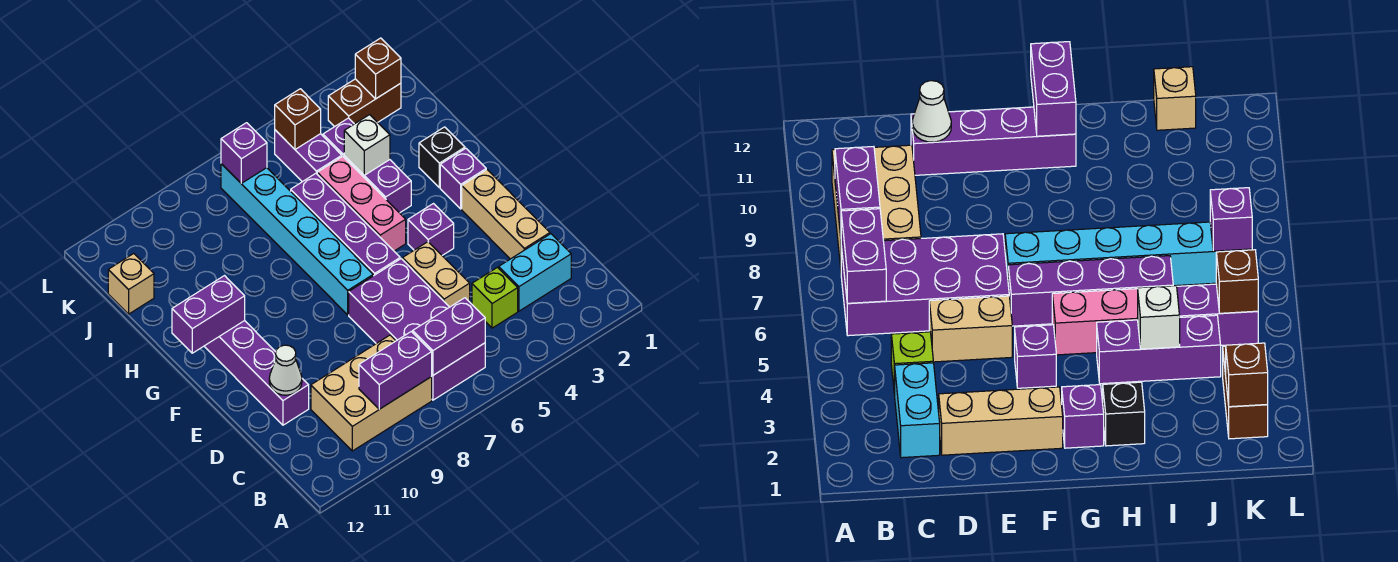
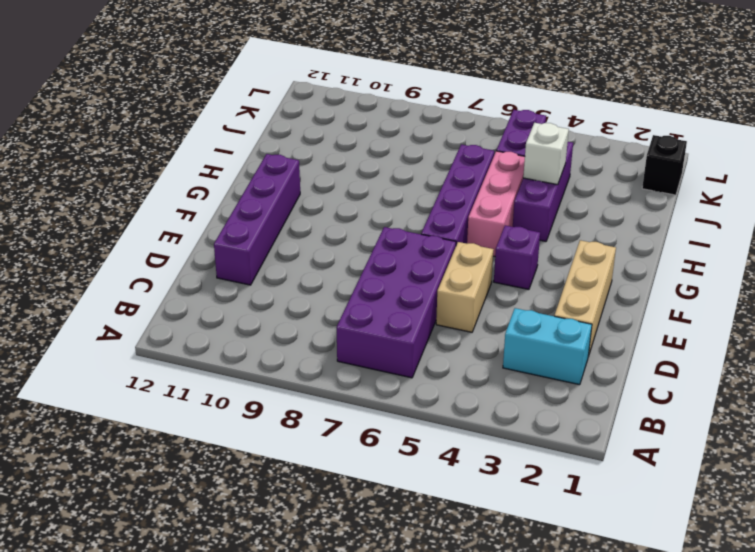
black brick K1 level 1 -> black brick H2 level 1
none -> tan brick B8:C10 level 1
none -> lime brick C4 level 1
none -> cyan brick F7:K7 level 1

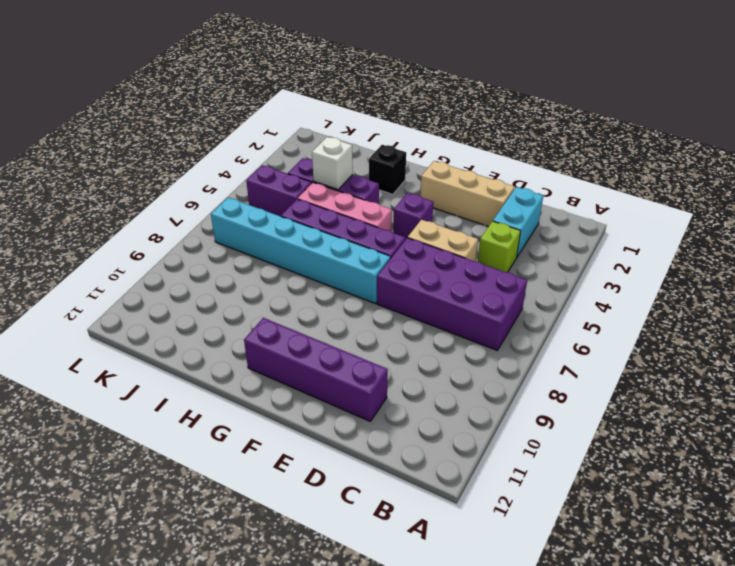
none -> tan brick B8:C10 level 1
none -> purple brick G2 level 1
none -> tan brick J12 level 1

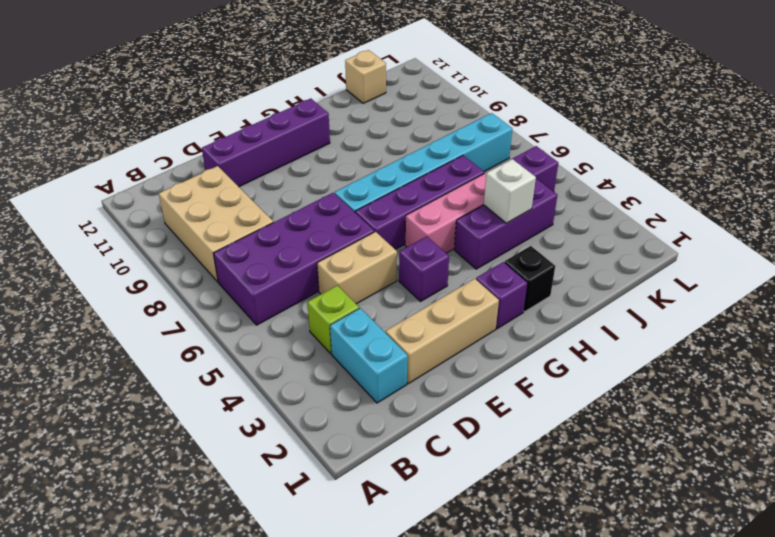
none -> brown brick K2:K3 level 1
none -> purple brick B6:B7 level 2
none -> purple brick B8:B9 level 2

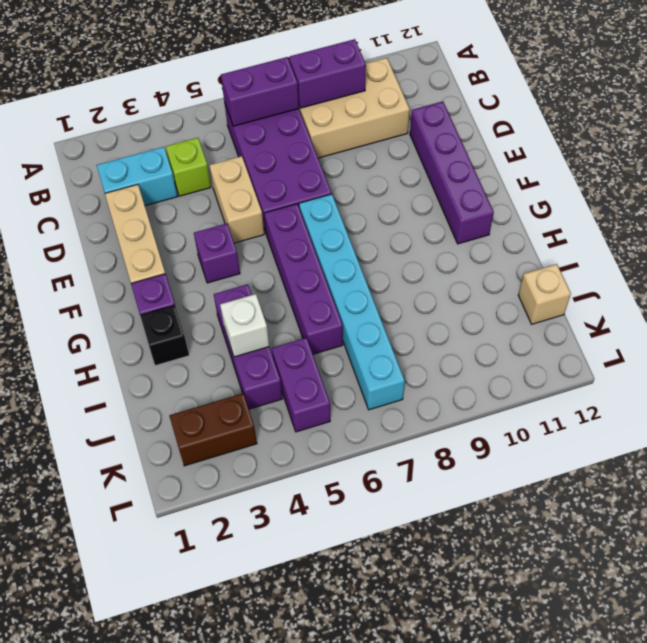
none -> pink brick G5:I5 level 1
none -> white cone D11 level 2
none -> purple brick G11:G12 level 2

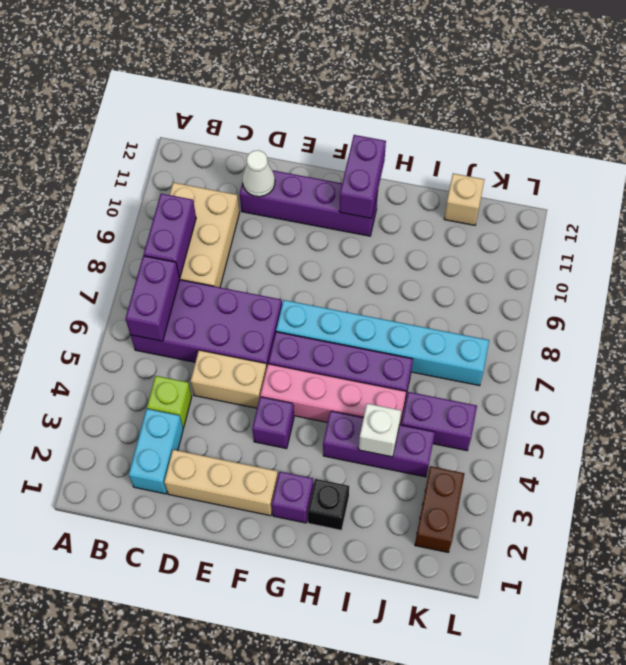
pink brick F5:I5 level 1 -> pink brick G5:I5 level 1
none -> brown brick K2 level 2
none -> brown brick K5 level 2
none -> purple brick K7 level 2

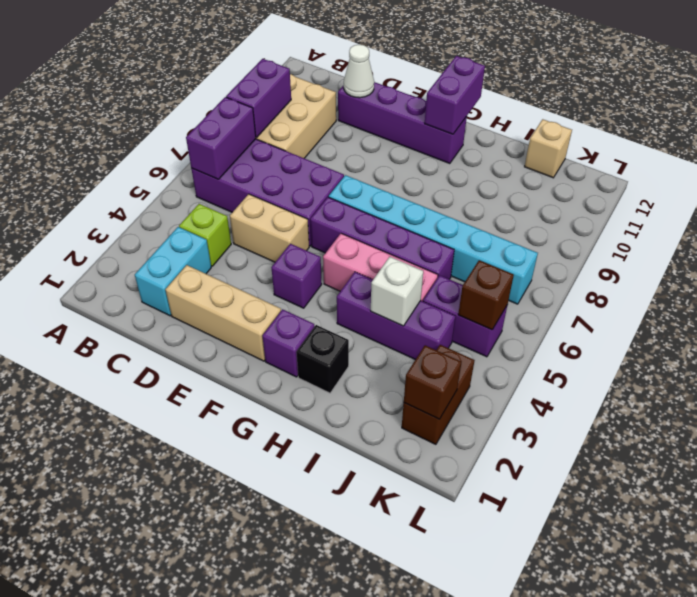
none -> purple brick K7 level 2

